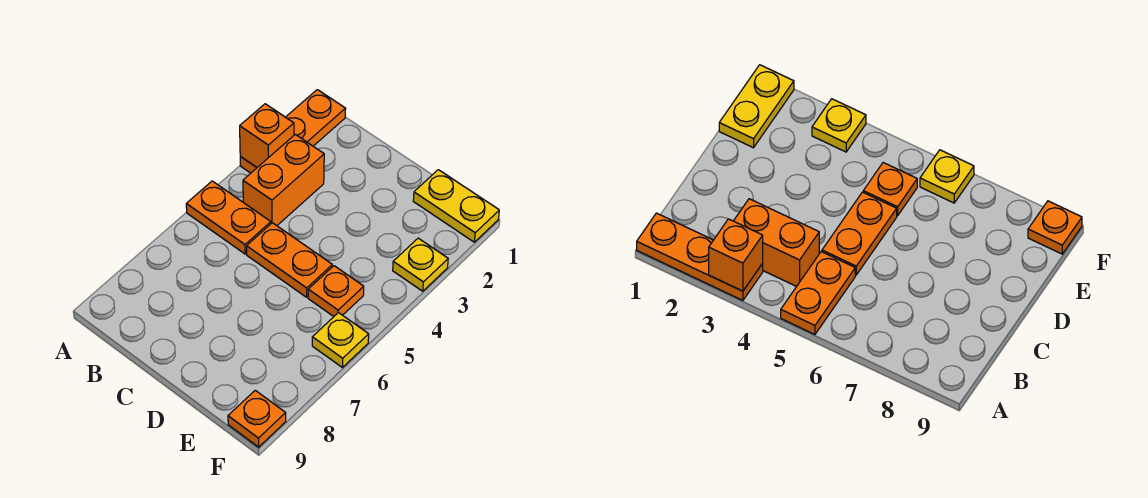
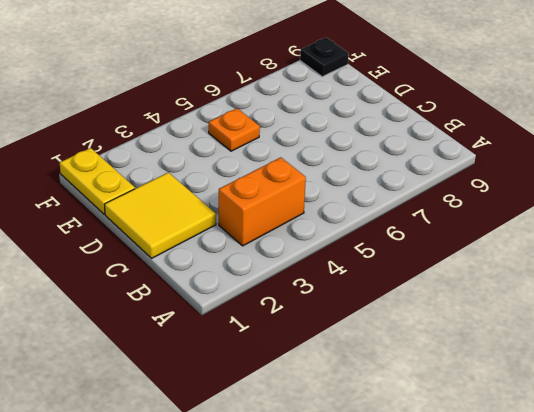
yellow tile C1:D2 level 1 -> none
black plate F9 level 1 -> orange plate F9 level 1
none -> orange plate A1:A3 level 1
none -> orange plate A5:B5 level 1

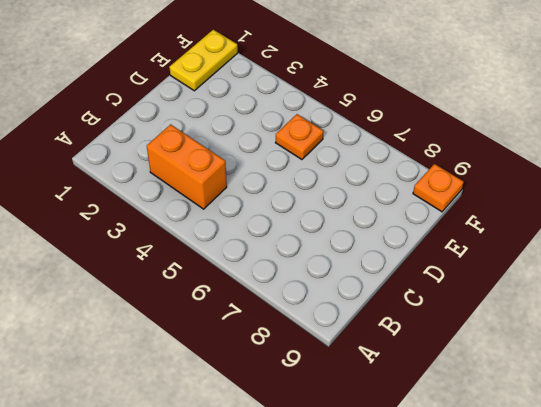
none -> orange plate A1:A3 level 1
none -> orange plate A5:B5 level 1

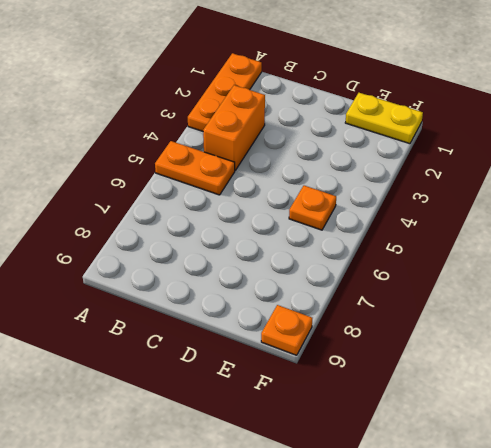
none -> orange plate C5:D5 level 1
none -> yellow plate F3 level 1

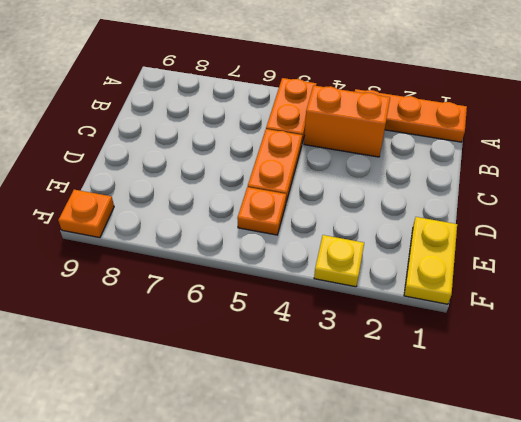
none -> yellow plate F6 level 1
none -> orange brick A3 level 2

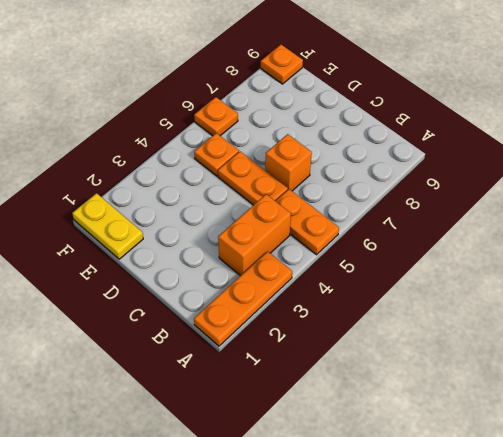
orange brick C6 level 1 -> orange brick A3 level 2
orange plate F6 level 1 -> yellow plate F6 level 1
none -> yellow plate F3 level 1

